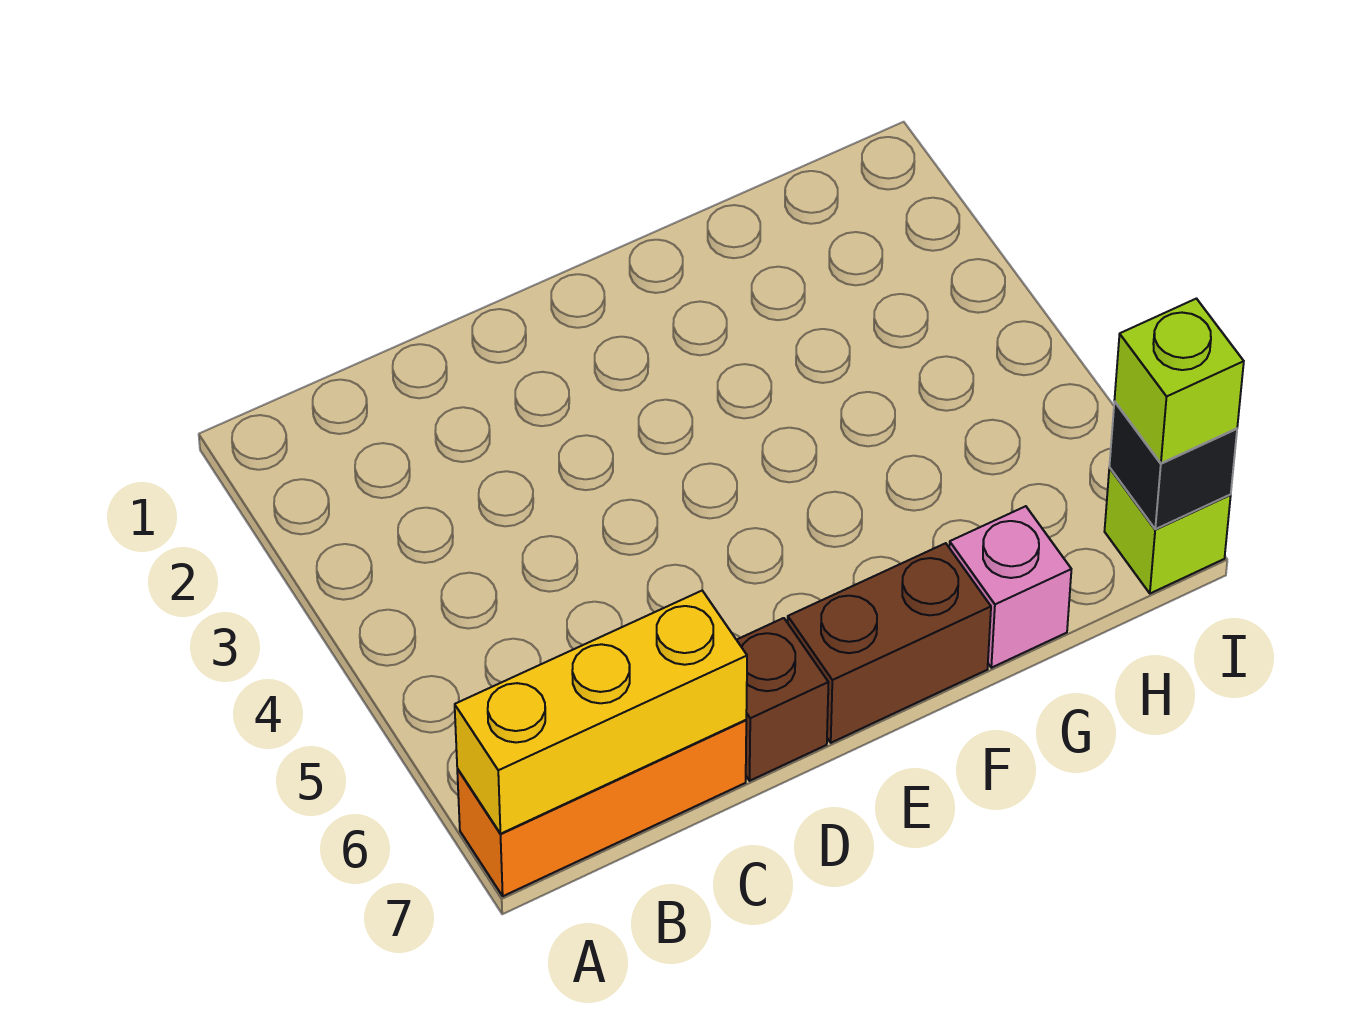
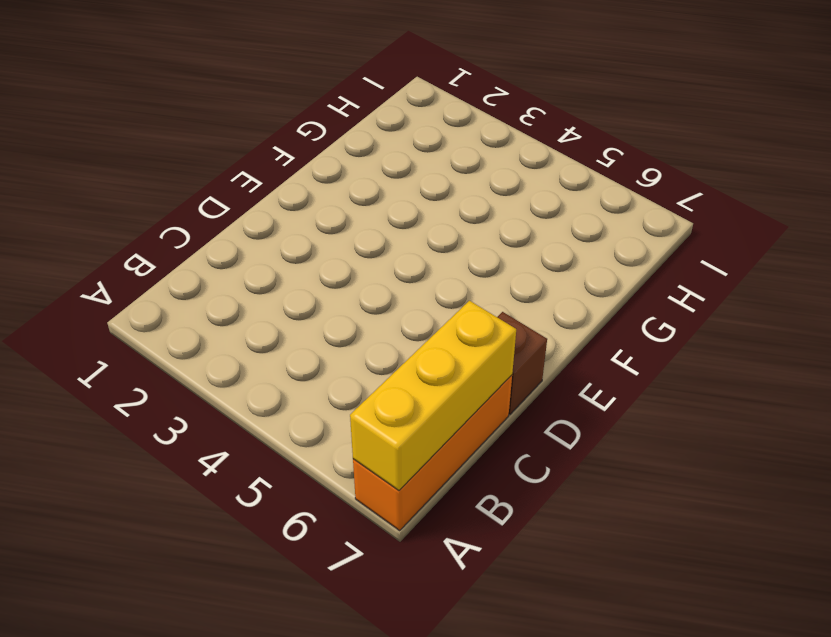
none -> brown brick E7:F7 level 1
none -> pink brick G7 level 1

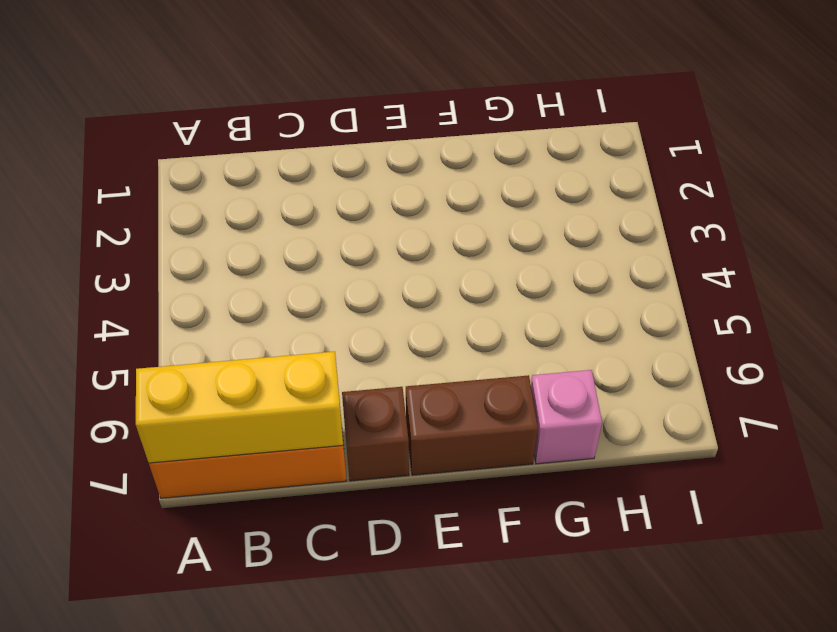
none -> lime brick I7 level 1
none -> black brick I7 level 2

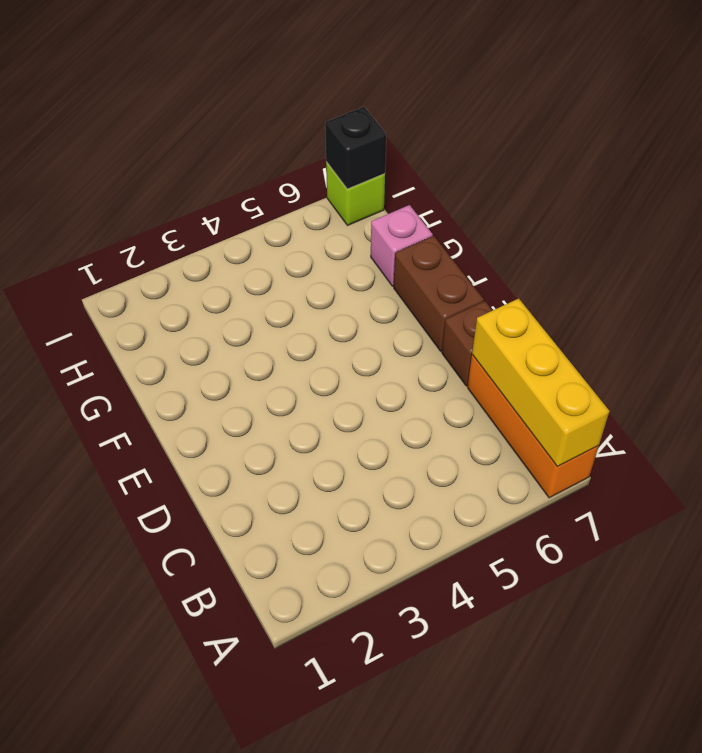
none -> lime brick I7 level 3

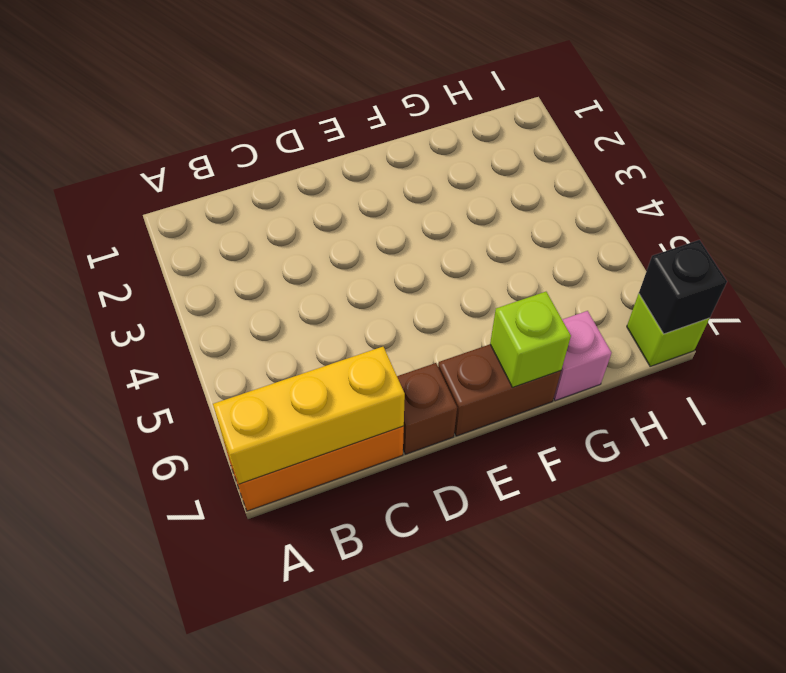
lime brick F7 level 2 -> lime brick I7 level 3

